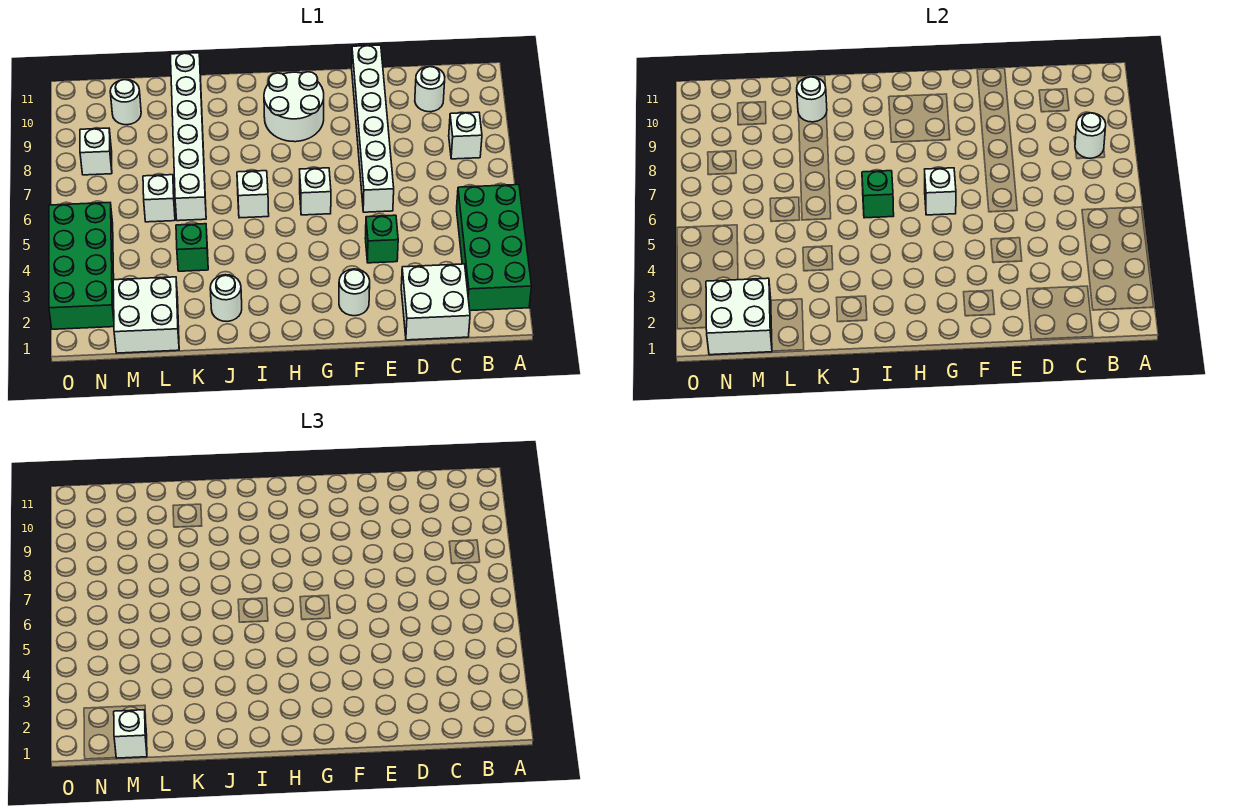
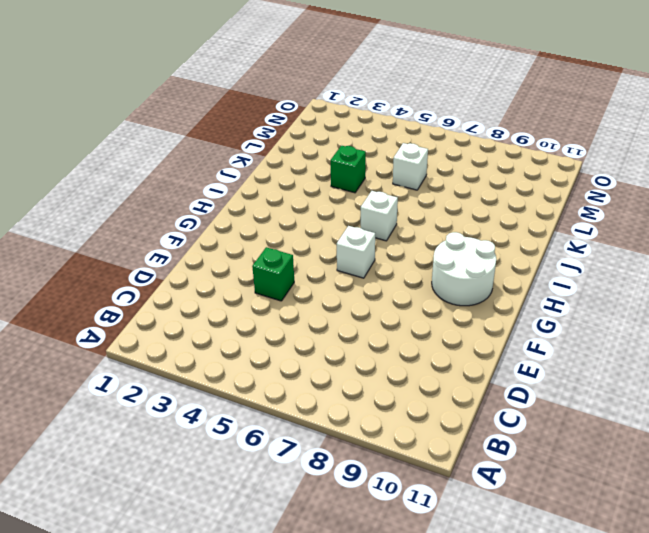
none -> green brick A2:B5 level 1
none -> white brick B8 level 1
none -> white brick C1:D2 level 1

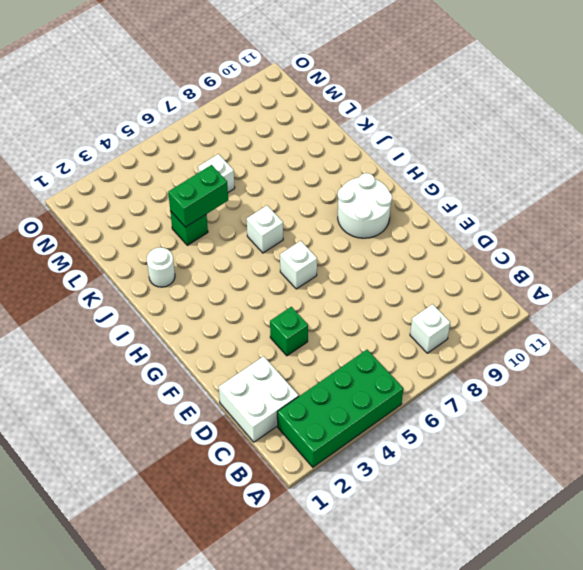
green brick K4:K5 level 2 -> none
none -> white round brick C10 level 1
none -> white brick E6:E11 level 1
none -> white round brick F2 level 1

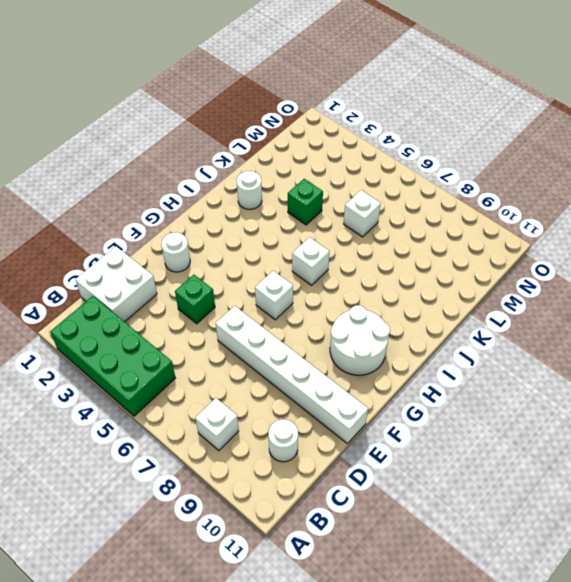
none -> white brick K6:K11 level 1
none -> white brick L1:M2 level 1
none -> white round brick M10 level 1

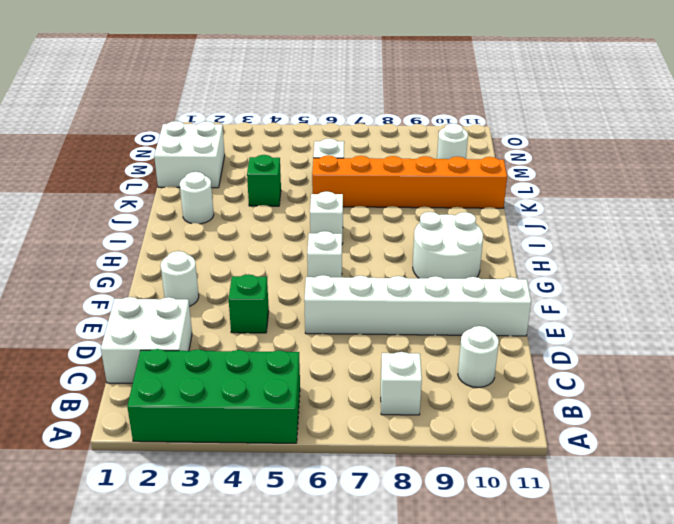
orange brick K6:K11 level 1 -> white brick K6:K11 level 1
none -> green brick N2:O5 level 1
none -> white brick N8 level 1
none -> white round brick B8 level 2

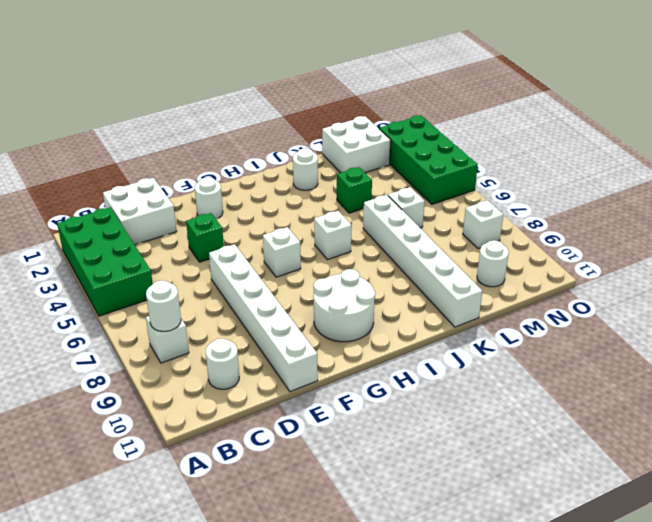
none -> white brick G6 level 2
none -> green brick I6 level 2
none -> white round brick K10 level 2

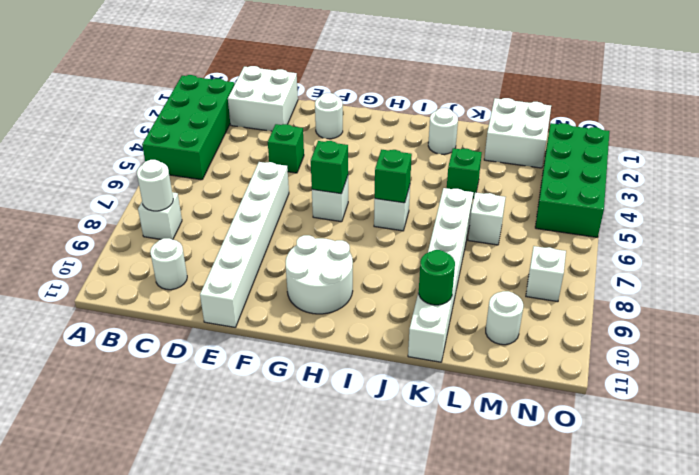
green brick G6 level 2 -> white brick G6 level 2
green round brick K10 level 2 -> white round brick K10 level 2
none -> white brick M1:N2 level 2
none -> white brick M1 level 3

